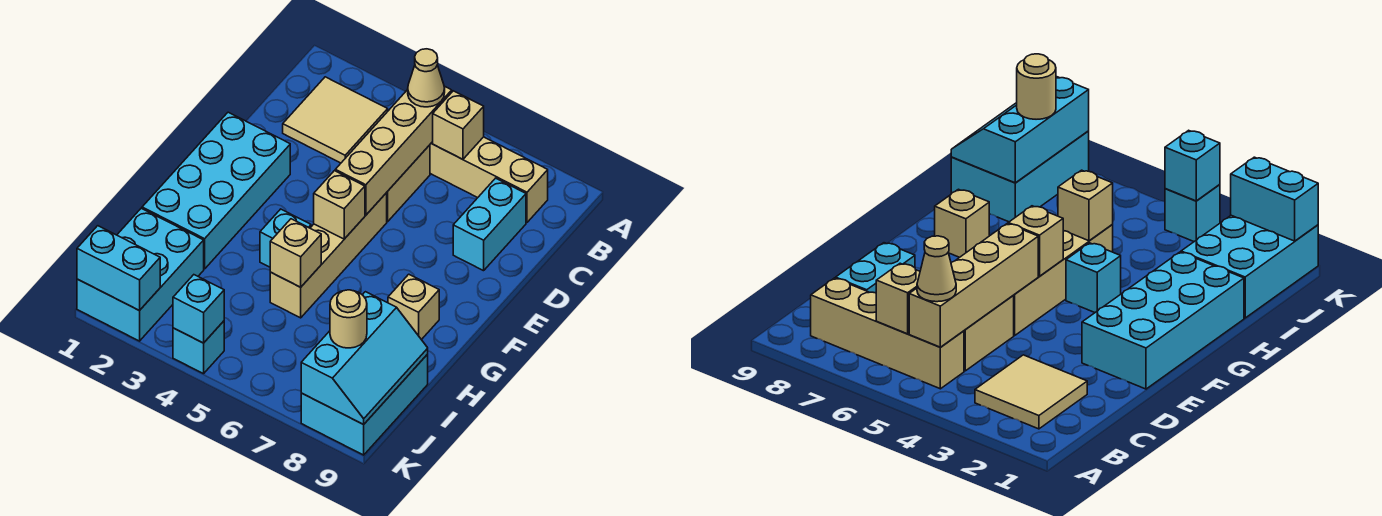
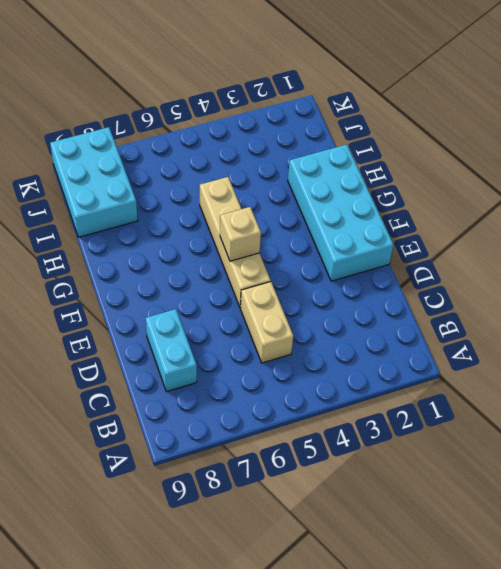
none -> tan tile B2:C3 level 1
none -> tan brick B5:B8 level 1
none -> cyan brick G4 level 1

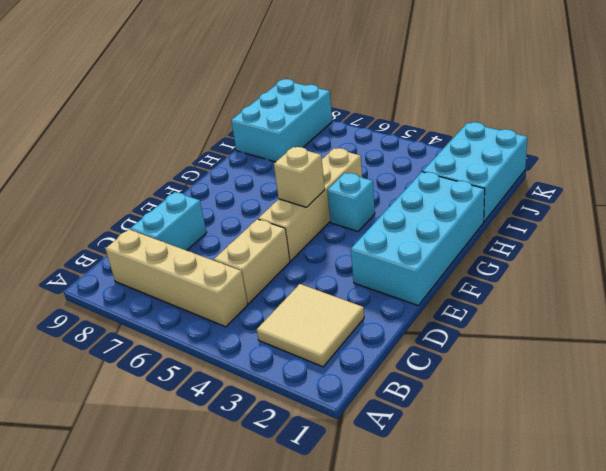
none -> tan brick G8 level 1
none -> cyan brick K4 level 1
none -> tan brick B5:E5 level 2

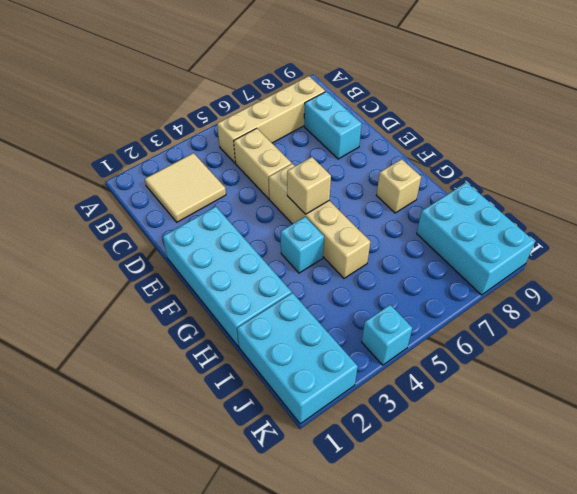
none -> tan brick B5:E5 level 2
none -> tan brick B6 level 2
none -> tan brick H5 level 2

